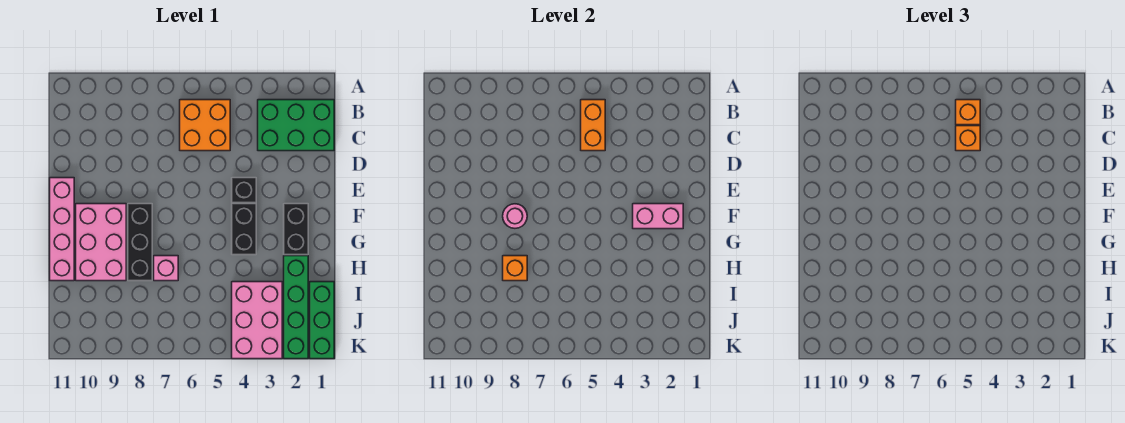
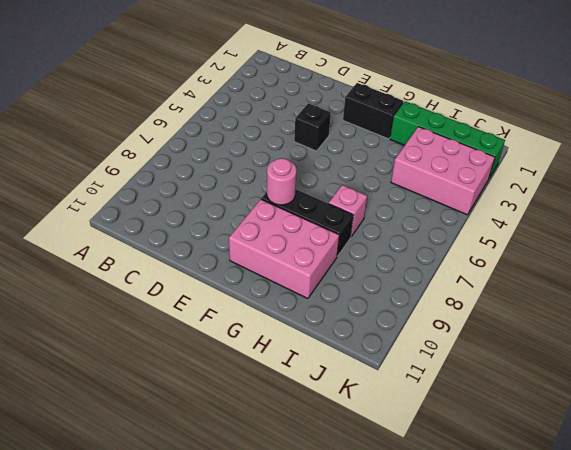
none -> green brick B1:C3 level 1
none -> orange brick B5:C6 level 1
none -> pink brick E11:H11 level 1

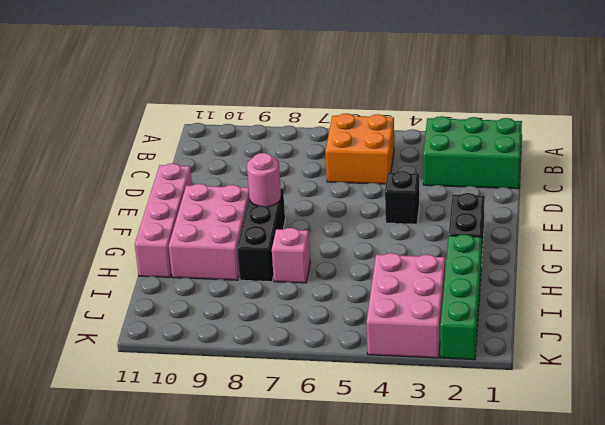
none -> black brick F4:G4 level 1
none -> green brick I1:K1 level 1
none -> orange brick B5:C5 level 2

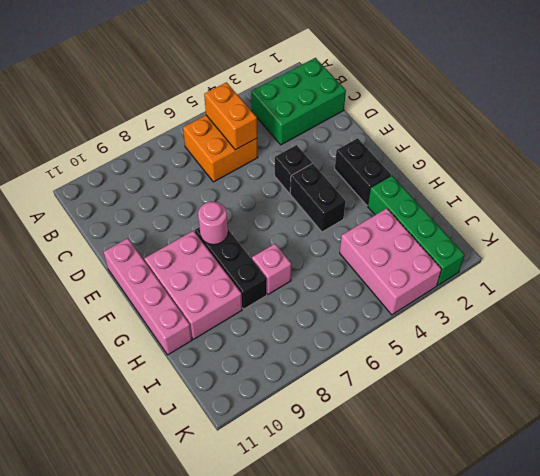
none -> green brick I1:K1 level 1
none -> pink brick F2:F3 level 2
none -> orange brick H8 level 2

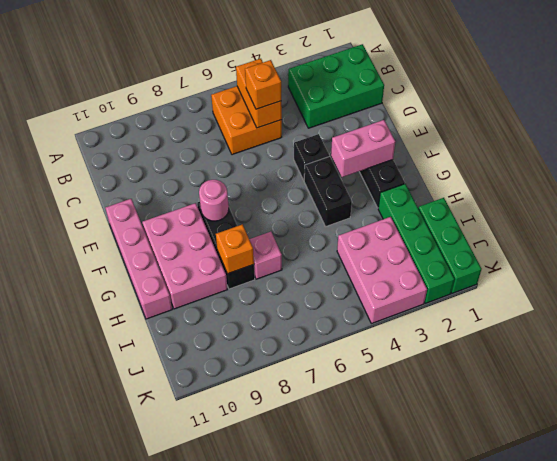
none -> orange brick B5 level 3

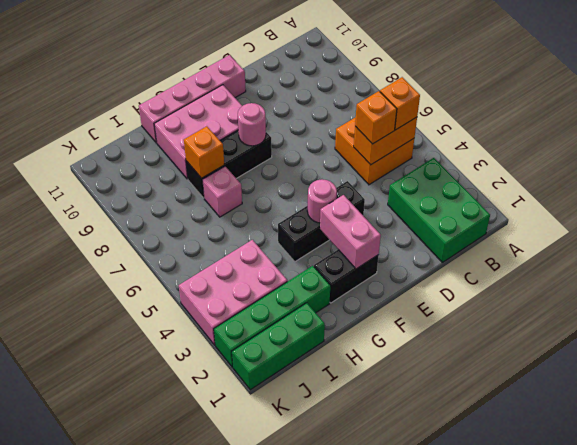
pink round brick F4 level 2 -> none

